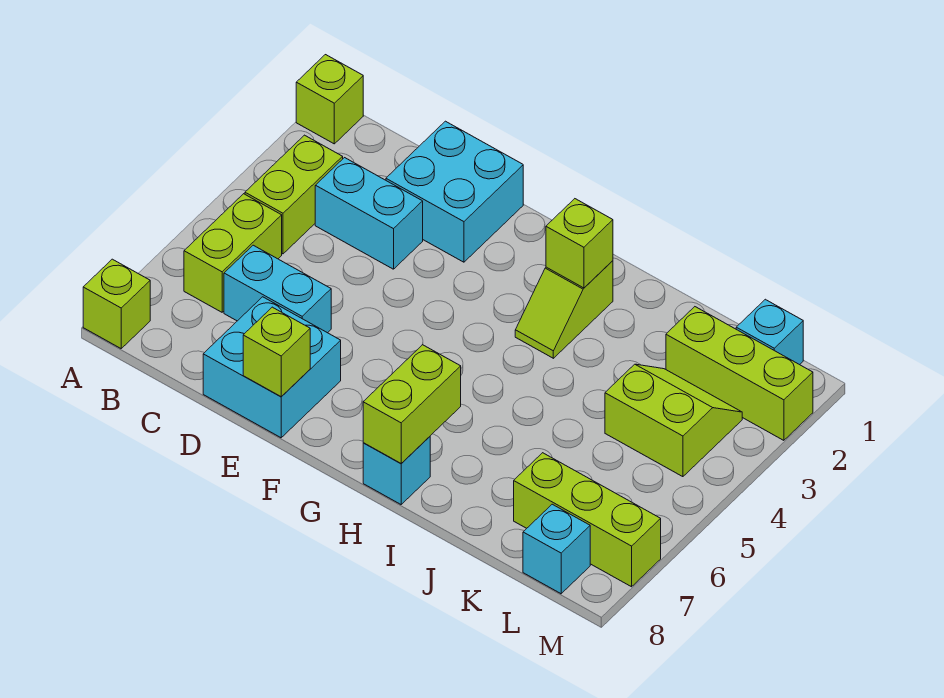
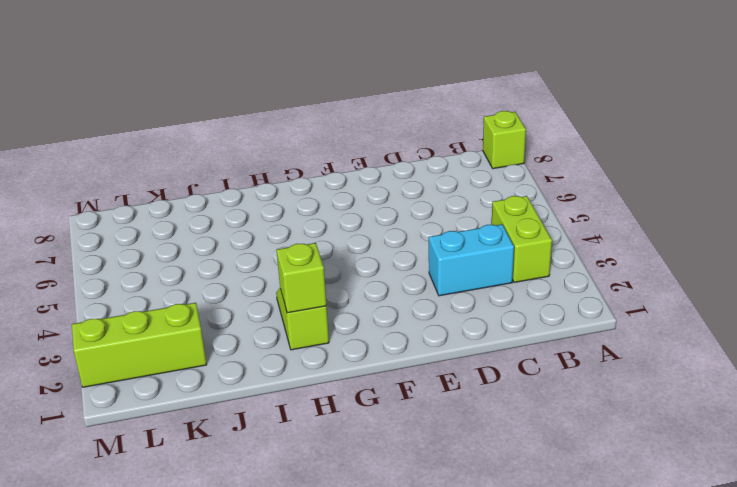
none -> lime brick A1 level 1
none -> lime brick B5:B6 level 1
none -> cyan brick C6:D6 level 1

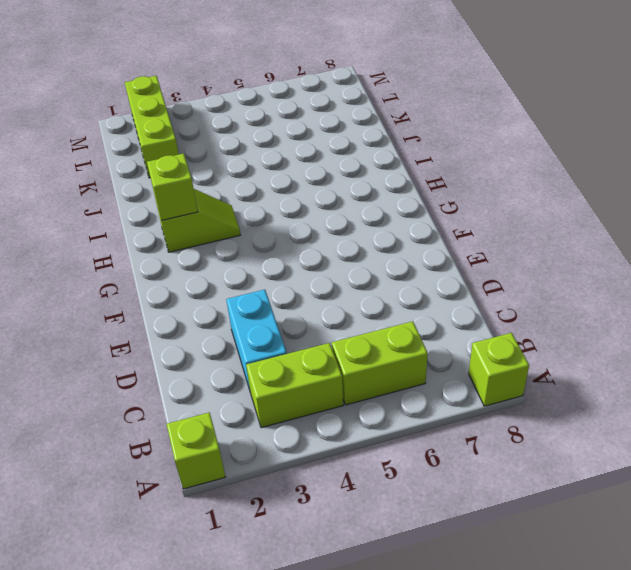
none -> cyan brick C6:D6 level 1
none -> cyan brick D1:E2 level 1
none -> cyan brick D7:E8 level 1

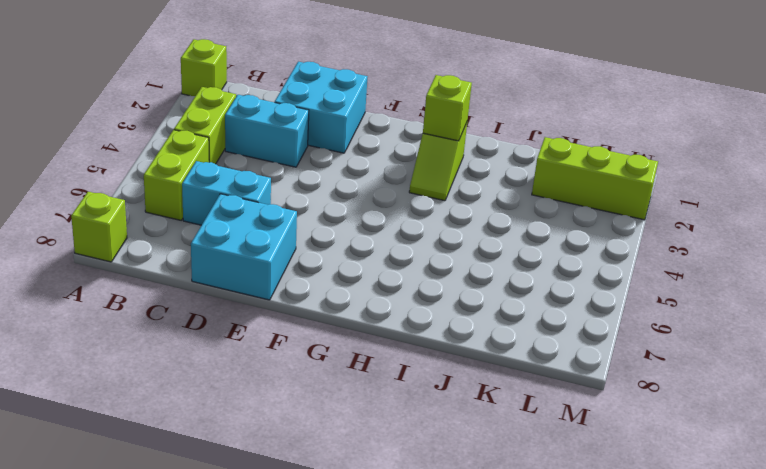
none -> cyan brick H8 level 1
none -> lime slope K3:L4 level 1 top 4
none -> lime brick K7:M7 level 1

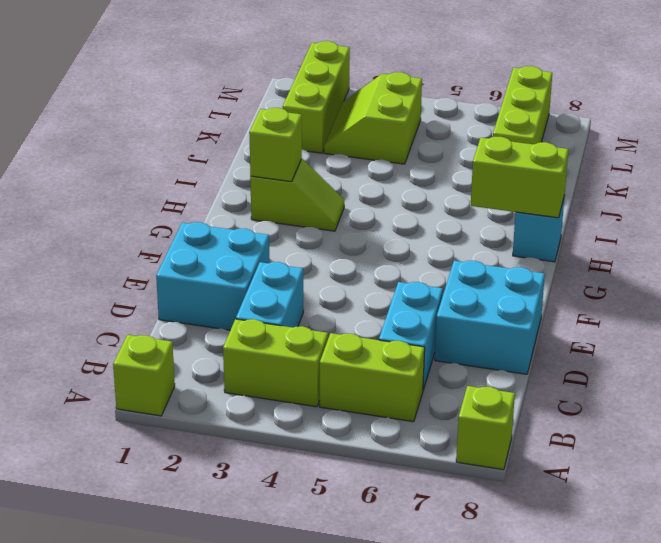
none -> cyan brick L1 level 1
none -> cyan brick L8 level 1
none -> lime brick E8 level 2

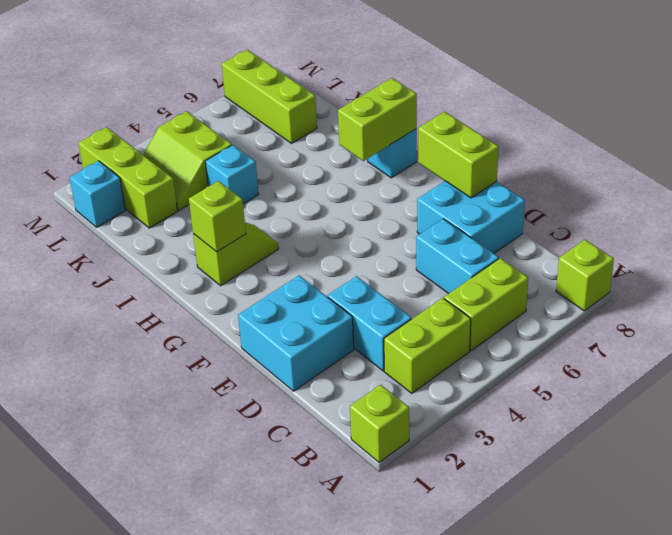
lime brick E8:F8 level 2 -> lime brick E8 level 2
cyan brick J4 level 1 -> cyan brick L8 level 1

